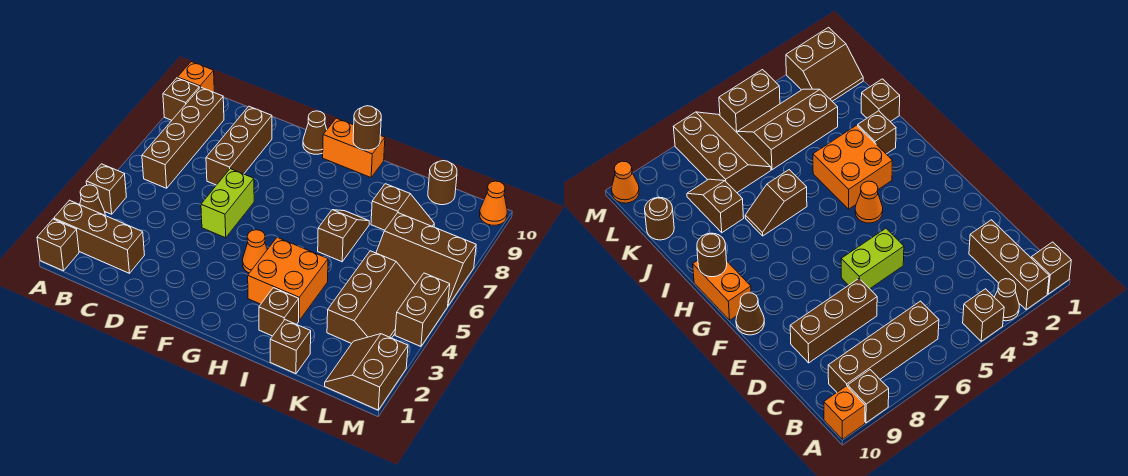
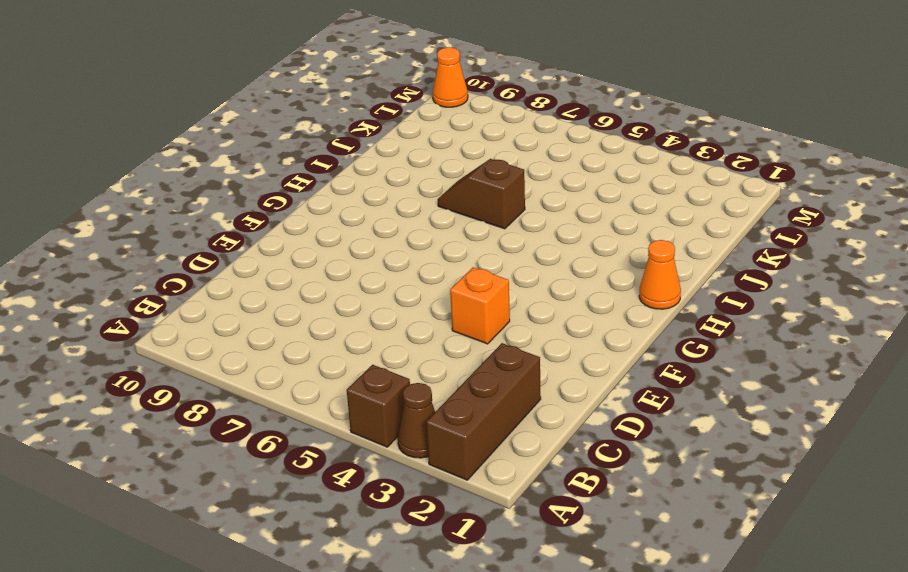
orange brick E4 level 1 -> orange brick A10 level 1
orange cone H1 level 1 -> orange cone G4 level 1
none -> brown brick A1 level 1
none -> brown brick A9 level 1
none -> brown brick B6:B9 level 1

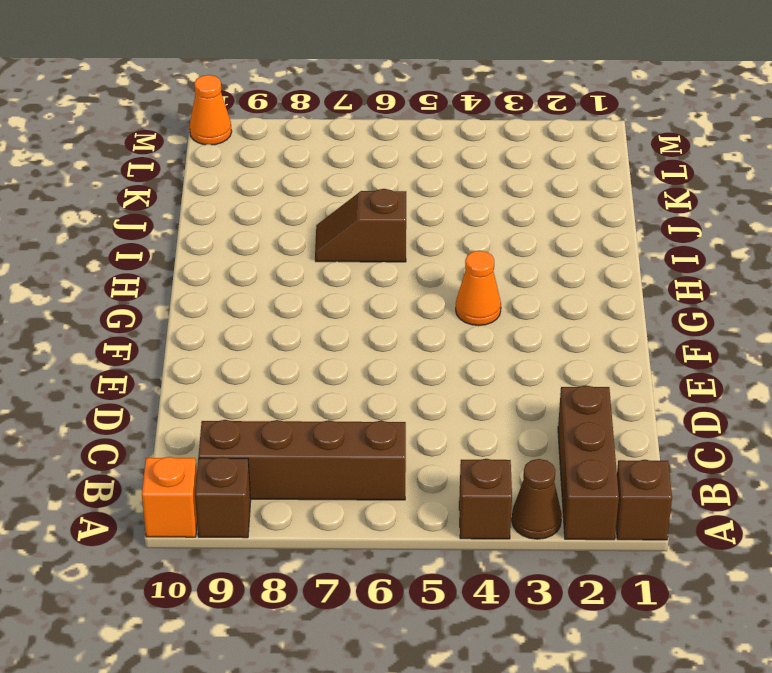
none -> brown brick D7:D9 level 1
none -> lime brick E5:E6 level 1
none -> brown cone F10 level 1

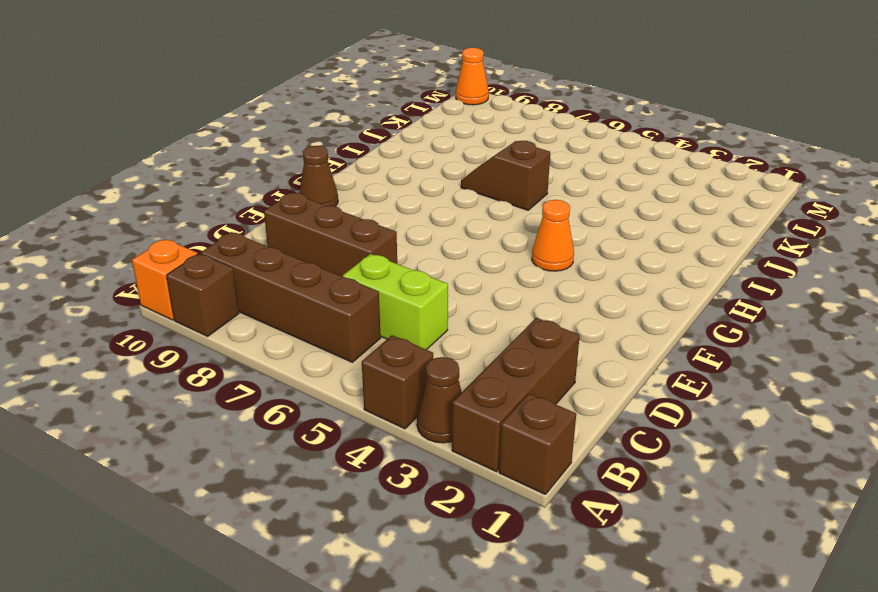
lime brick C5:C6 level 1 -> lime brick E5:E6 level 1
none -> orange brick G10:H10 level 1
none -> orange brick H3:I4 level 1
none -> brown brick I2 level 1

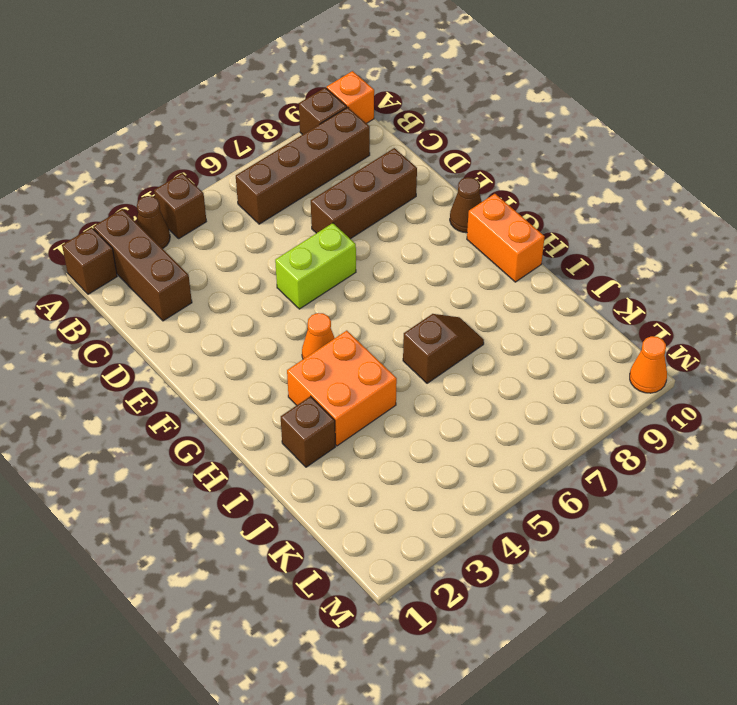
none -> brown brick J1 level 1
none -> brown slope J8:K8 level 1 top J
none -> brown slope K3:L5 level 1 top K

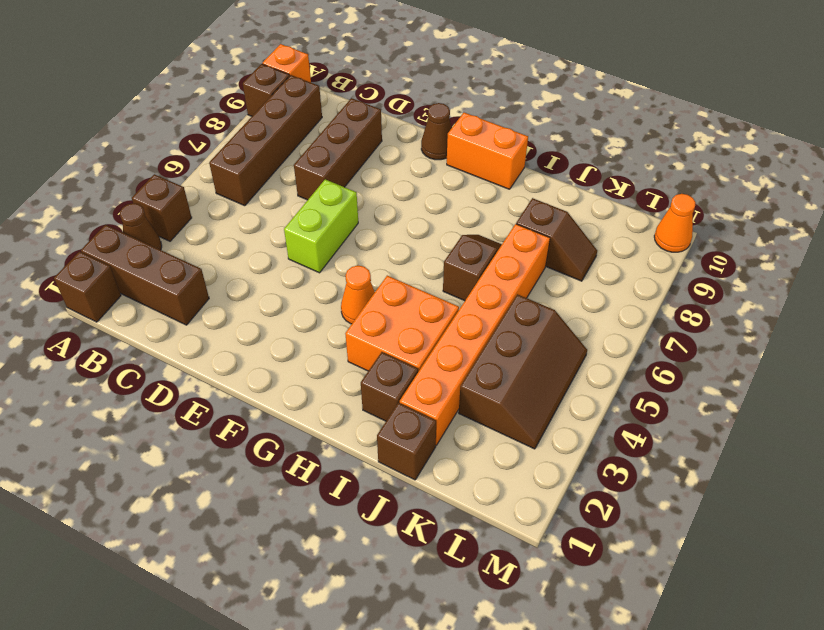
orange brick J2:J7 level 1 -> none
none -> brown slope K6:M7 level 1 top 7
none -> brown round brick K10 level 1
none -> brown slope L1:M2 level 1 top M

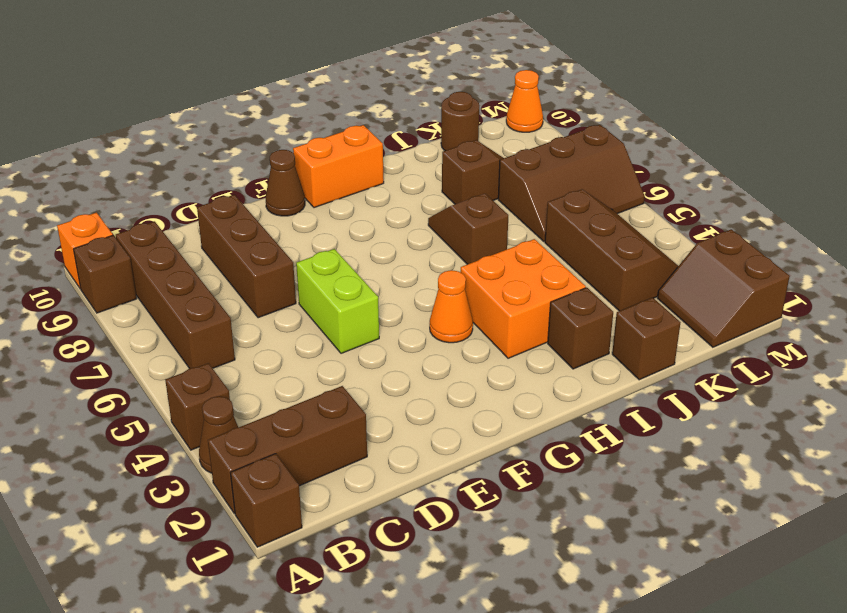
none -> brown brick M4:M5 level 1
none -> brown round brick H10 level 2

